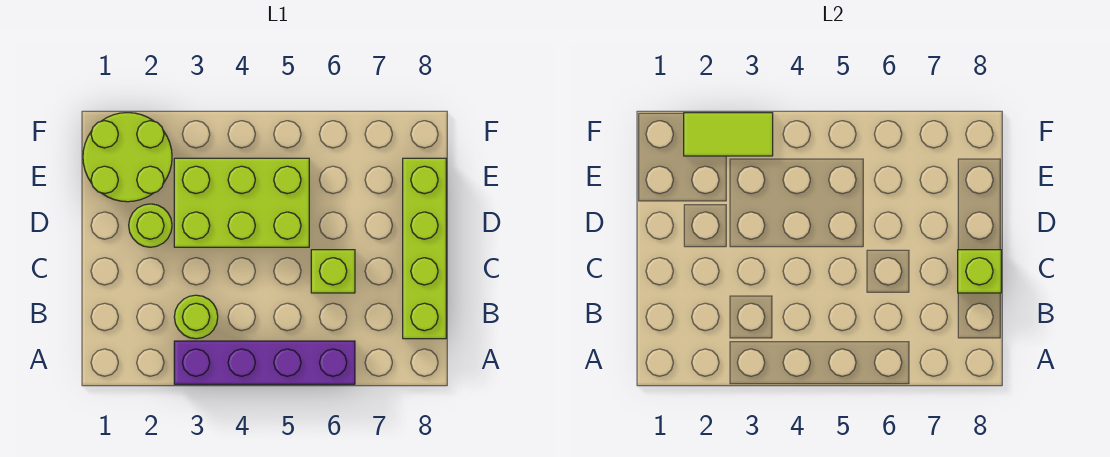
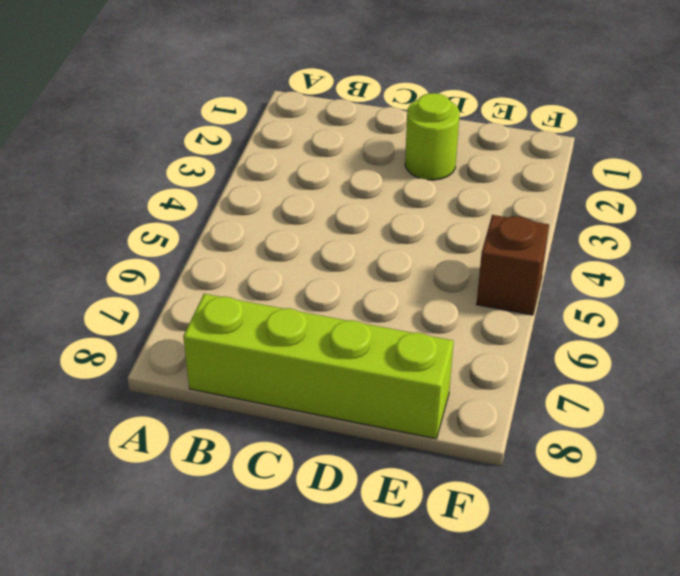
brown brick F5 level 1 -> none
none -> purple brick A3:A6 level 1
none -> lime round brick B3 level 1

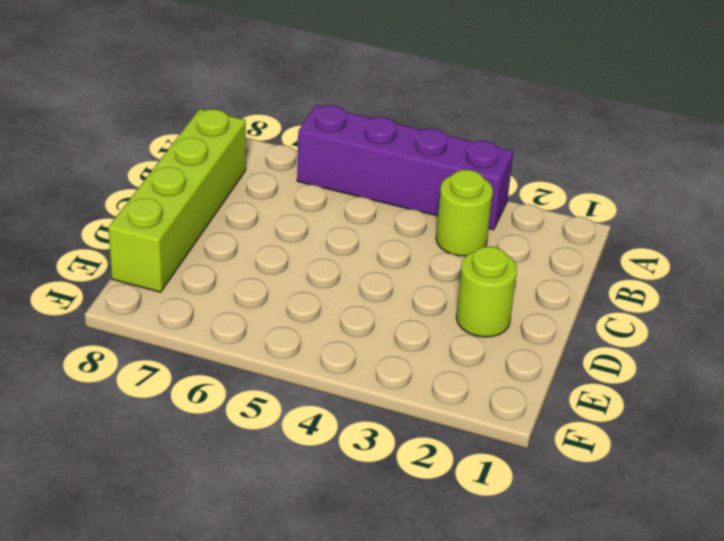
none -> lime brick C6 level 1
none -> lime brick D3:E5 level 1

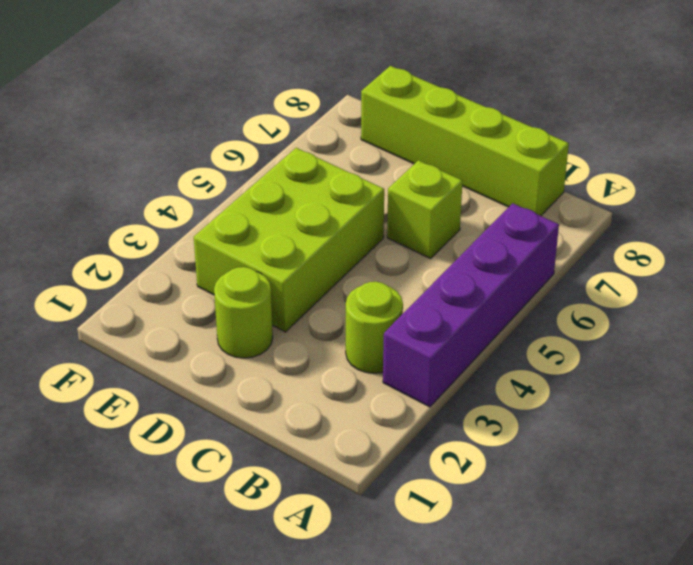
none -> lime round brick E1:F2 level 1
none -> lime brick C8 level 2

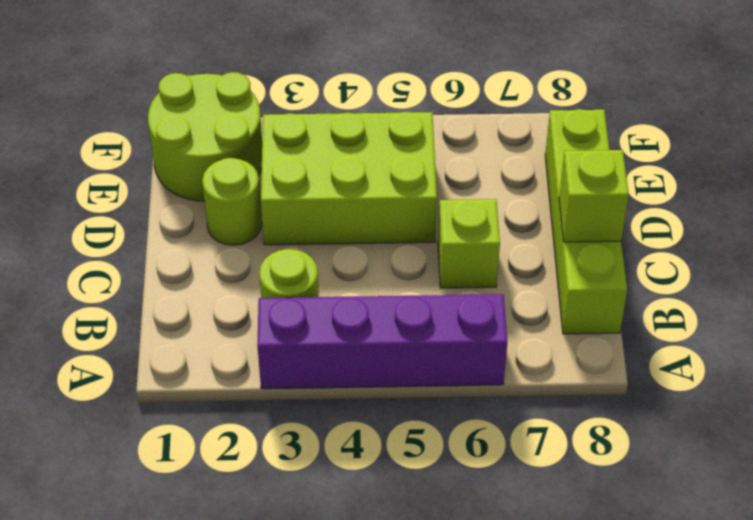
none -> lime tile F2:F3 level 2

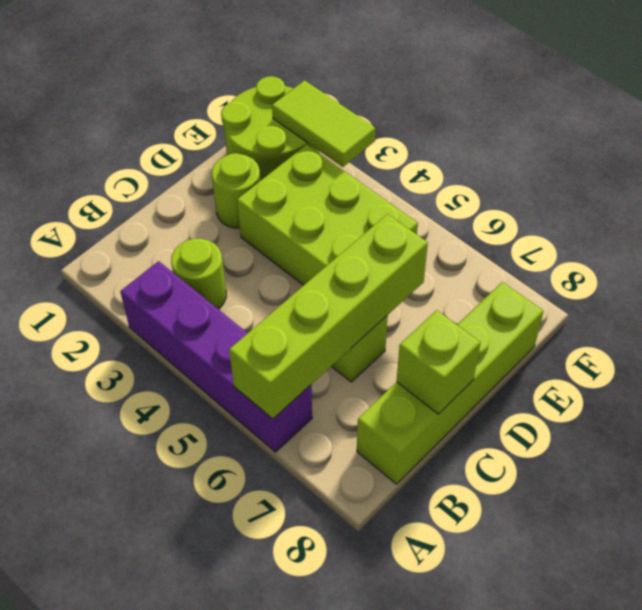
lime brick A6:D6 level 2 -> none

